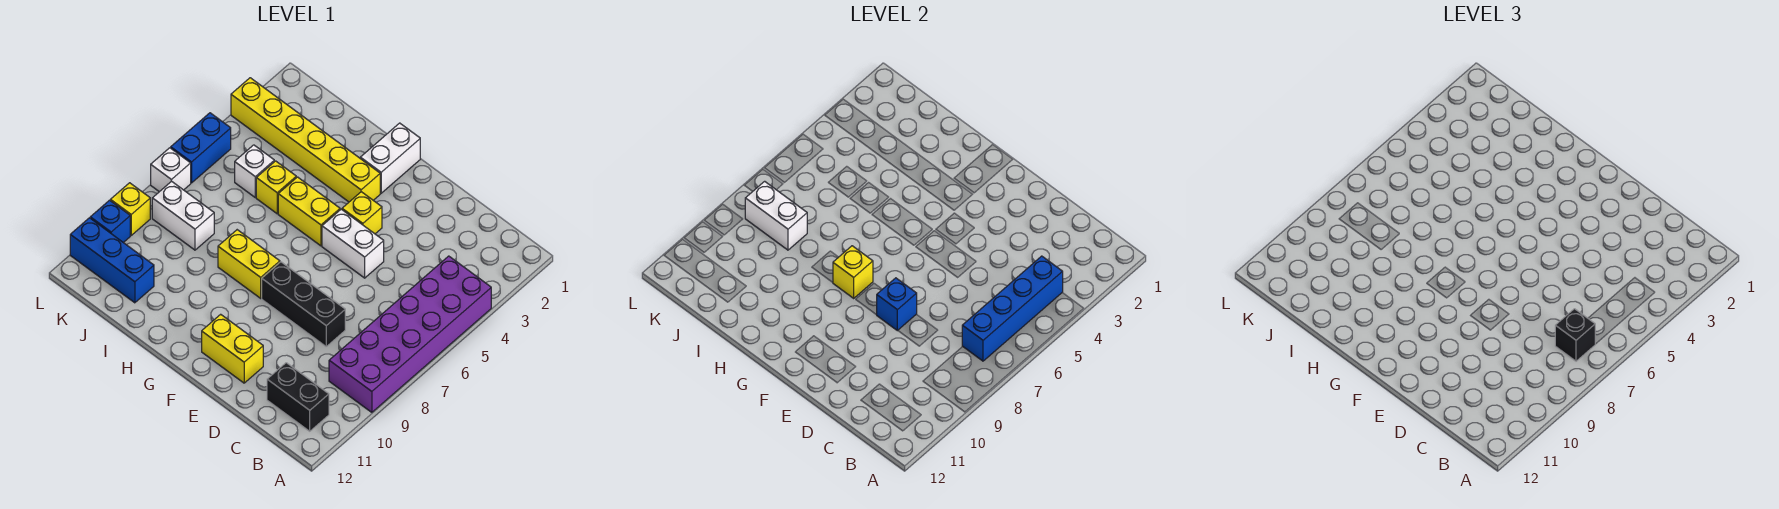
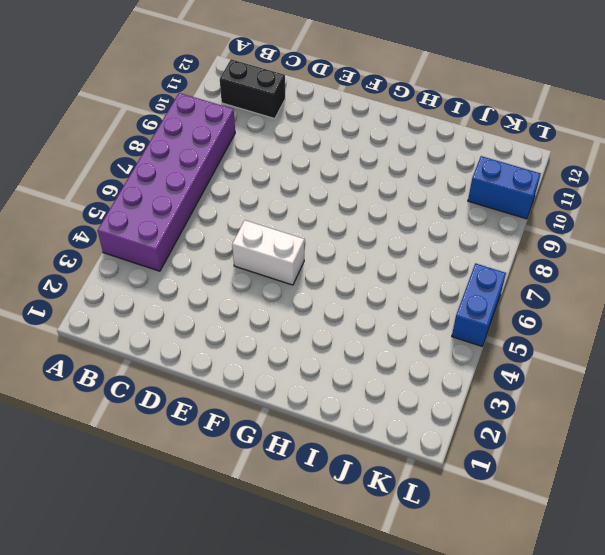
blue brick K10:L10 level 1 -> blue brick L10 level 1
none -> black brick D8:F8 level 1
none -> yellow brick E11:F11 level 1
none -> yellow brick F4 level 1

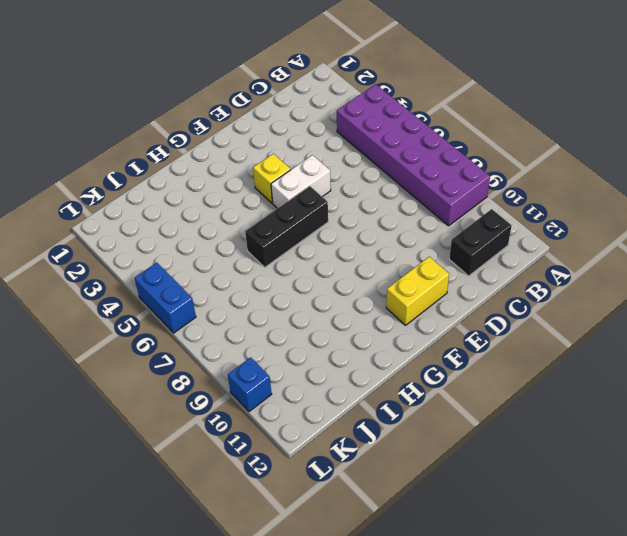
black brick F6:H6 level 1 -> black brick D8:F8 level 1
none -> white brick G1:G2 level 1
none -> yellow brick G3:L3 level 1
none -> yellow brick G5:H5 level 1

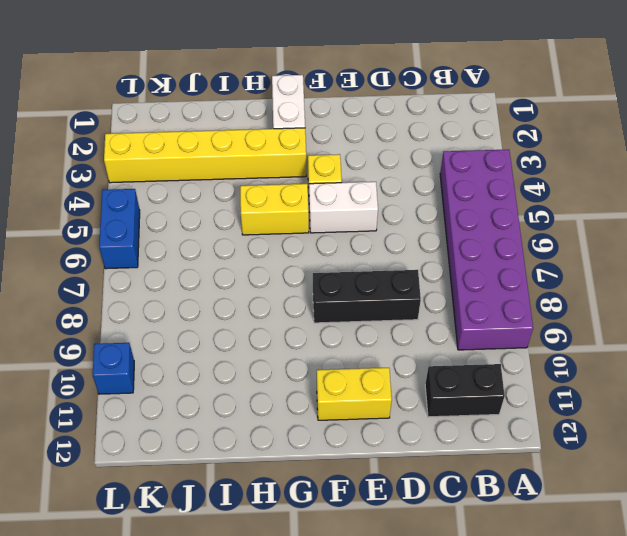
none -> yellow brick G8:H8 level 1
none -> yellow brick I5 level 1
none -> white brick J5 level 1

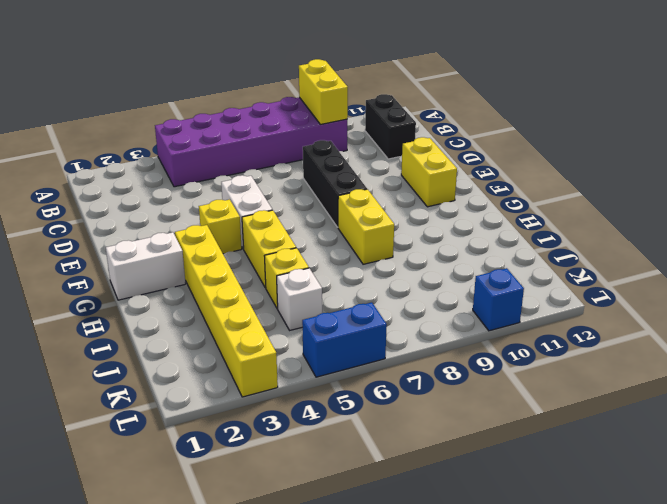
yellow brick A9:B9 level 2 -> none
none -> white brick J8:K8 level 1
none -> blue brick J11:L11 level 1
none -> white brick L7 level 1

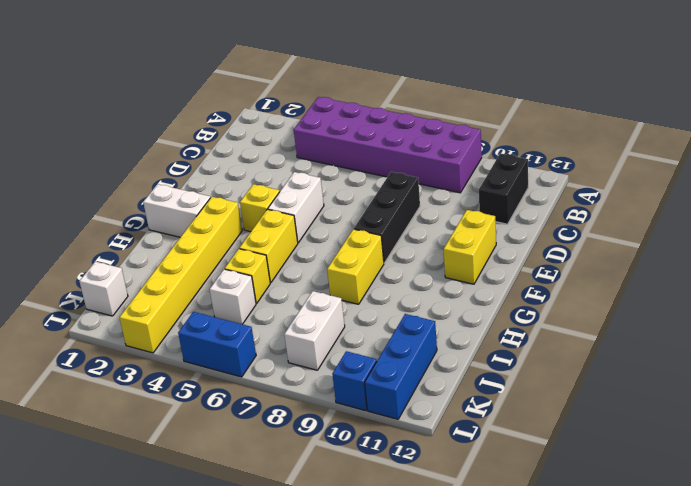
white brick K1 level 1 -> white brick L7 level 1
none -> yellow brick L9 level 1
none -> blue brick B4:B7 level 2
none -> blue brick E8 level 2

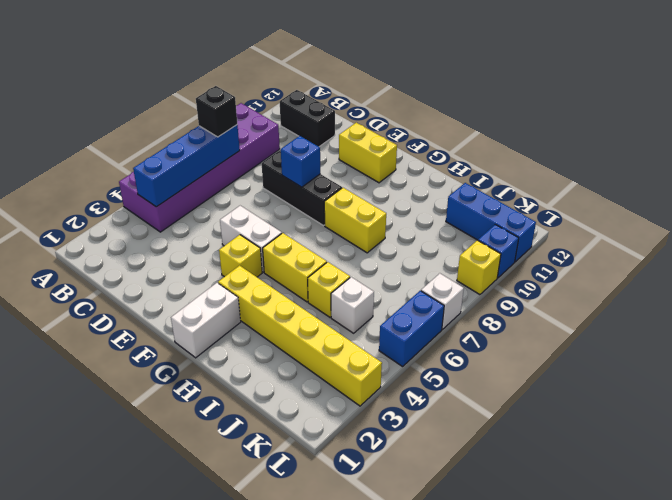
none -> white brick J8:K8 level 1
none -> yellow brick G8 level 2
none -> white brick J8:K8 level 2

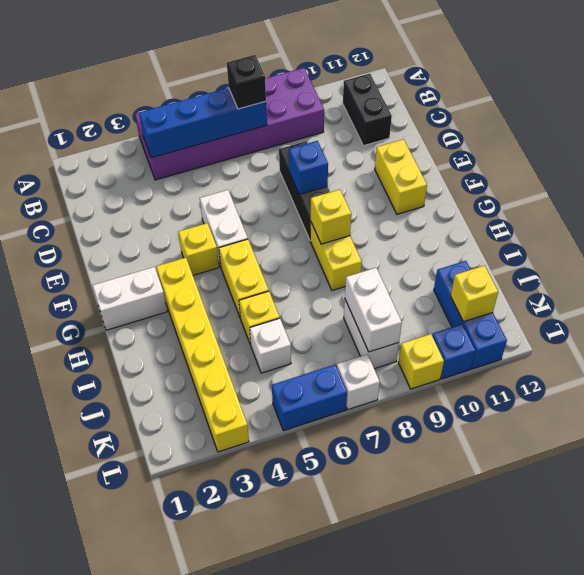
yellow brick K11 level 2 -> none

